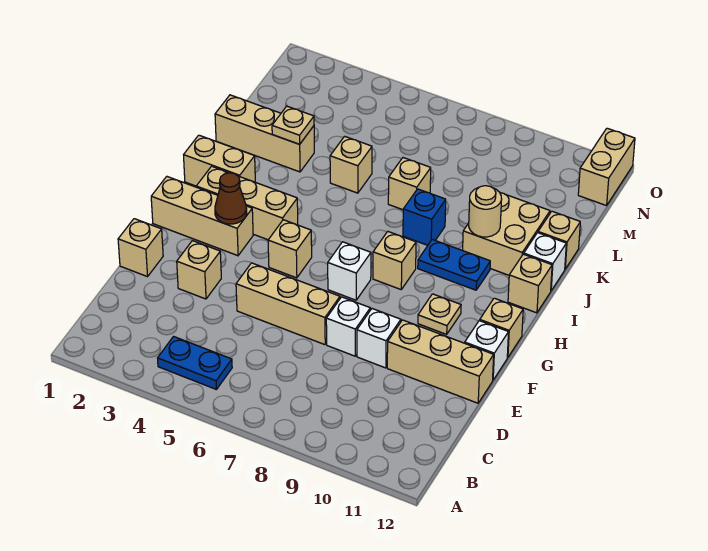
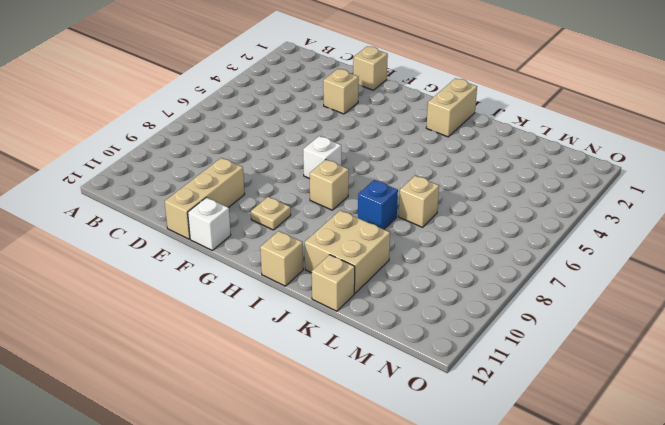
none -> blue plate B4:B5 level 1
none -> tan brick E5:E7 level 1
none -> white brick E8 level 1

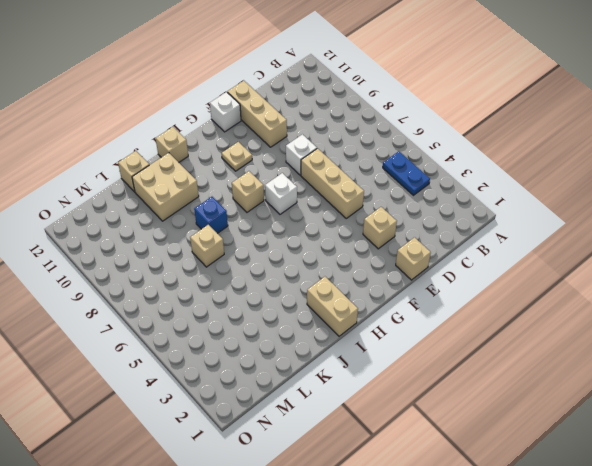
none -> white brick E9 level 1
none -> tan brick G1:G3 level 1
none -> tan brick G5 level 1

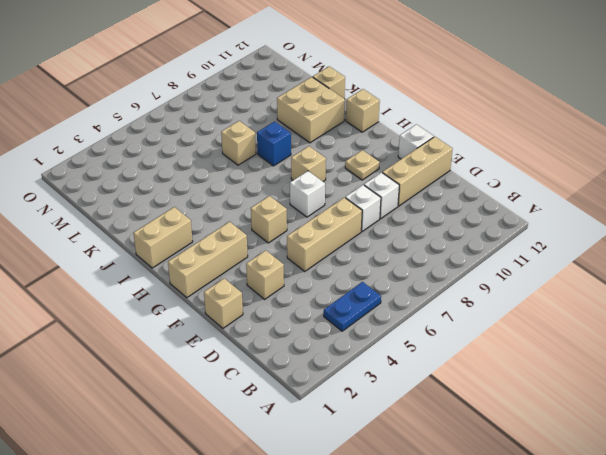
none -> tan brick G12 level 1
none -> tan brick H2:H4 level 1
none -> blue plate I9:I10 level 1

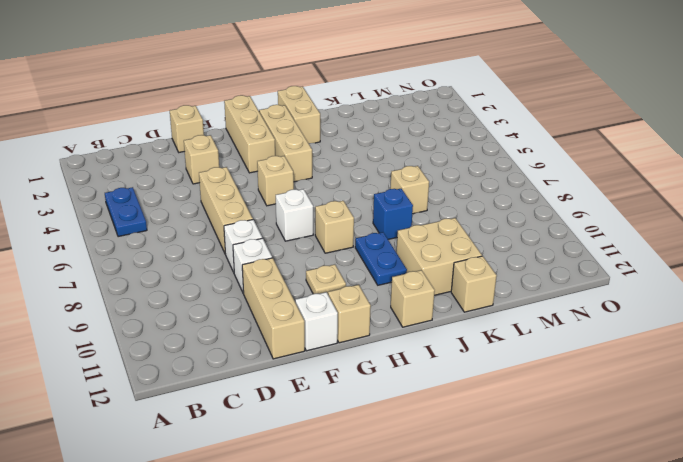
none -> white brick J12 level 1
none -> tan brick K1:K3 level 1
none -> tan brick K5 level 1

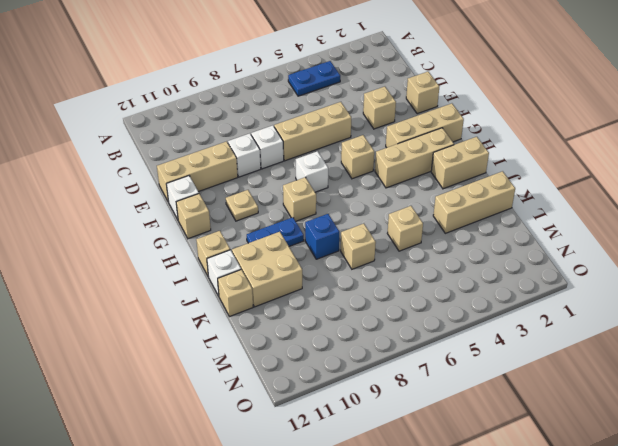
none -> tan brick N12:O12 level 1
none -> brown cone G3 level 2
none -> tan round brick J10 level 2

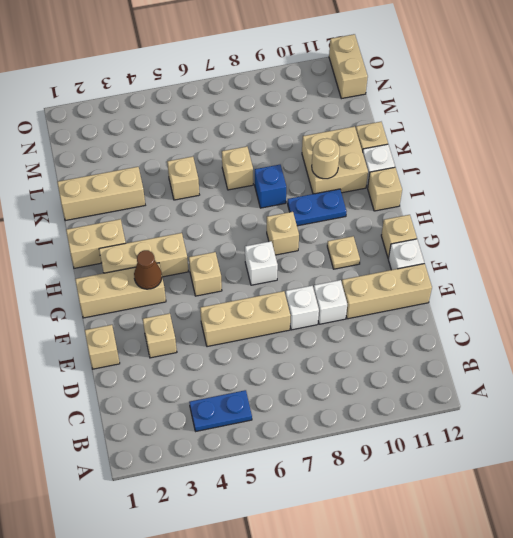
none -> tan plate K3 level 2

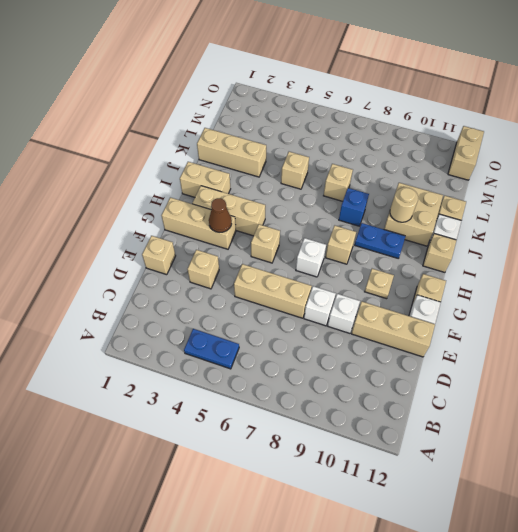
none -> tan plate K3 level 2

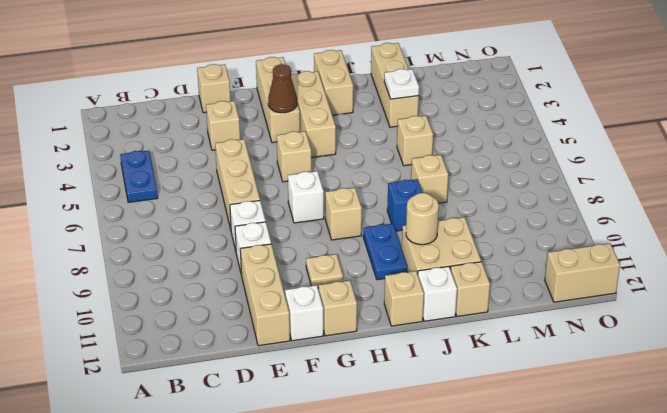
white plate K3 level 2 -> tan plate K3 level 2

